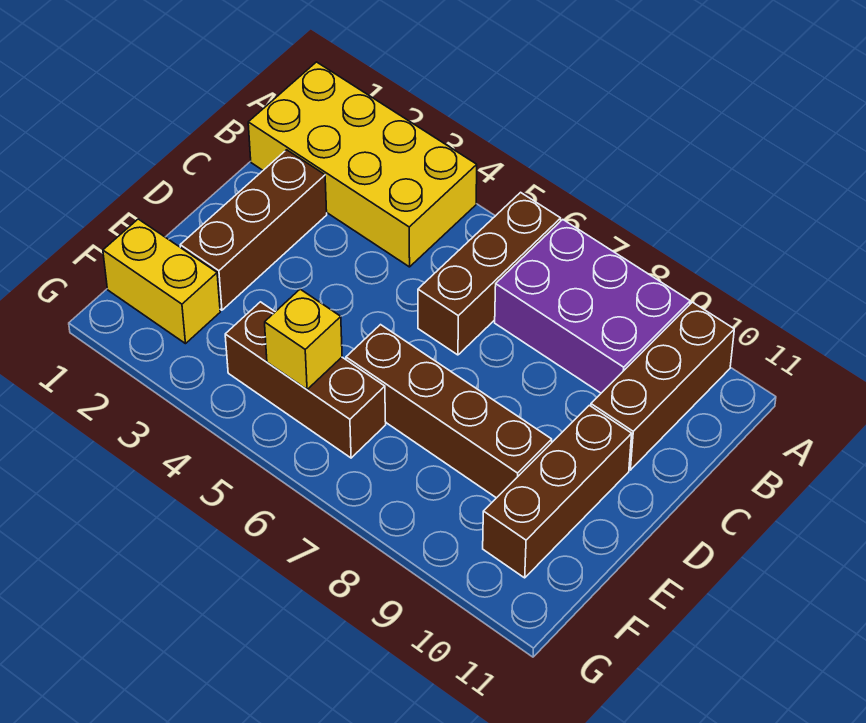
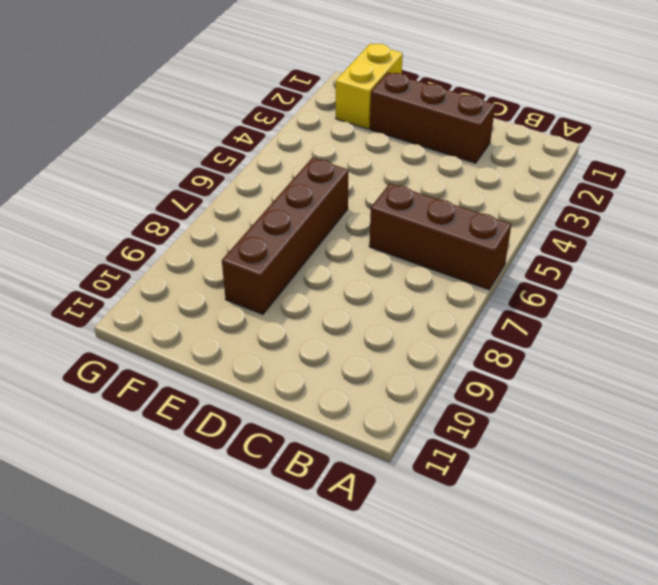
none -> yellow brick A1:B4 level 1
none -> purple brick A7:B9 level 1

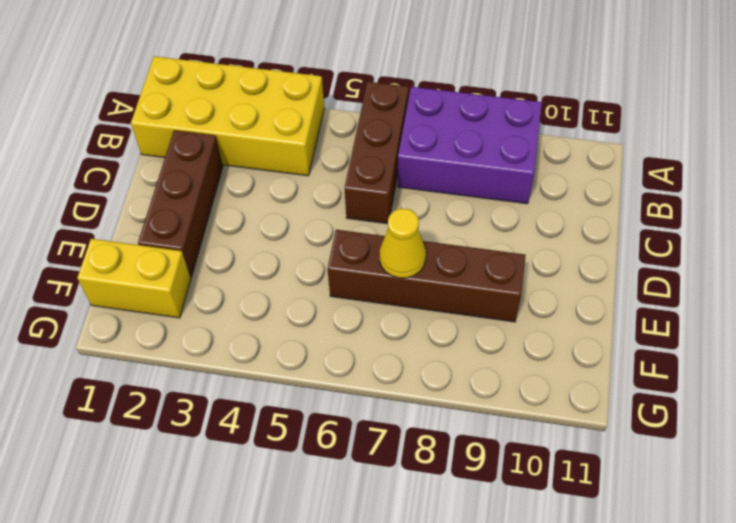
yellow cone E7 level 2 -> none
none -> brown brick A10:C10 level 1
none -> brown brick D10:F10 level 1

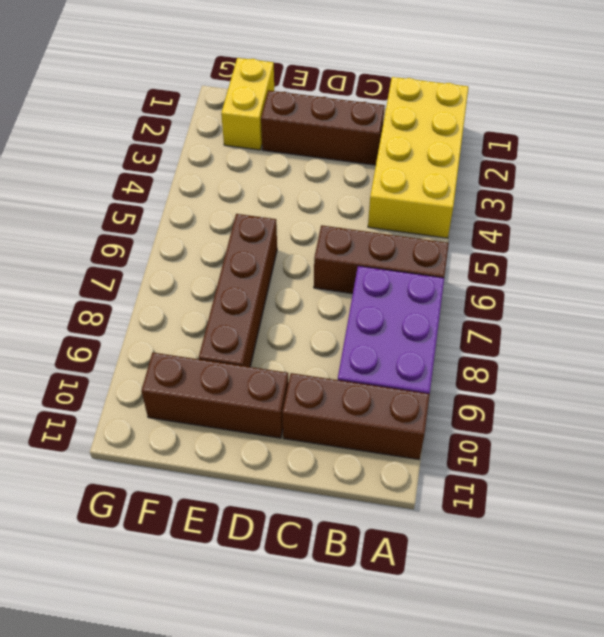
none -> brown brick F4:F6 level 1
none -> yellow brick F5 level 2

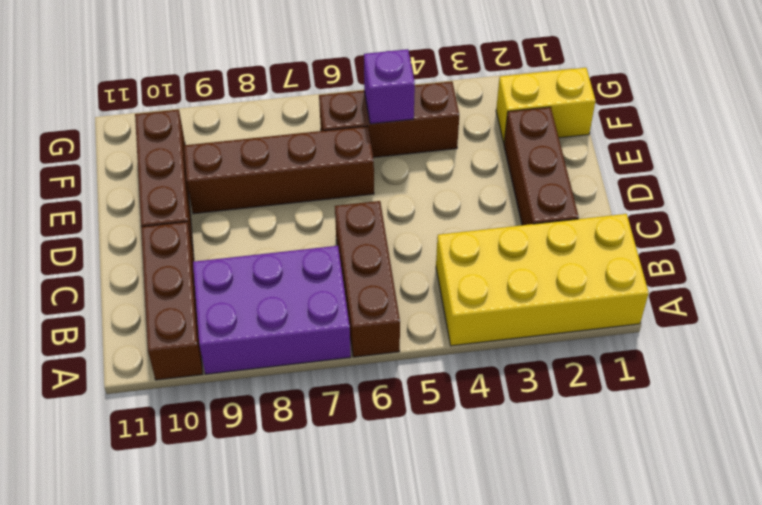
purple brick F5 level 2 -> yellow brick F5 level 2

